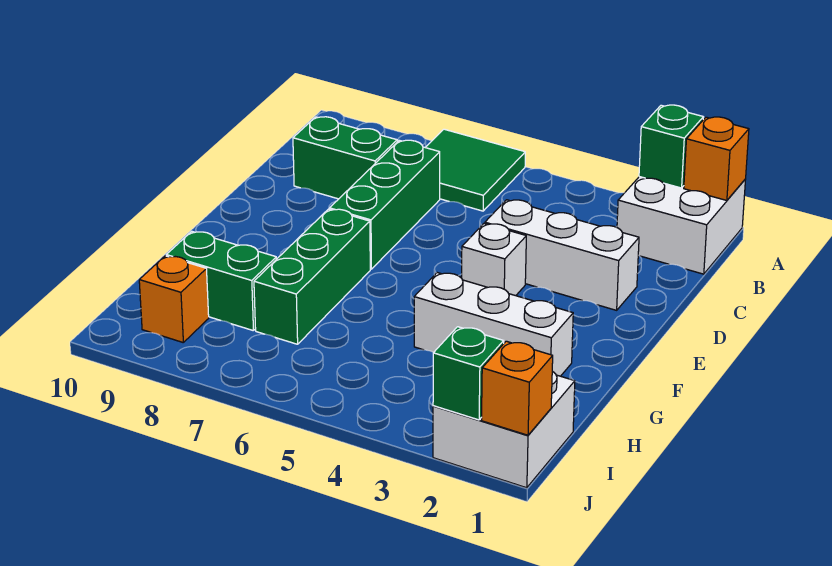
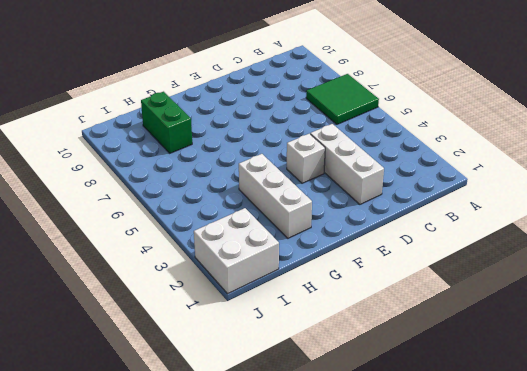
none -> white brick A1:B2 level 1
none -> green brick C7:E7 level 1
none -> green brick C8:C9 level 1

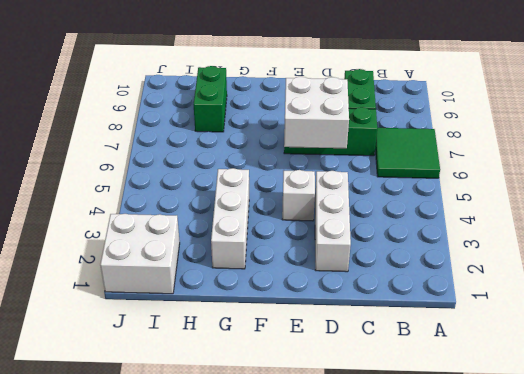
white brick D6:E7 level 2 -> white brick A1:B2 level 1
none -> green brick F7:H7 level 1
none -> orange brick I9 level 1
none -> orange brick A1 level 2

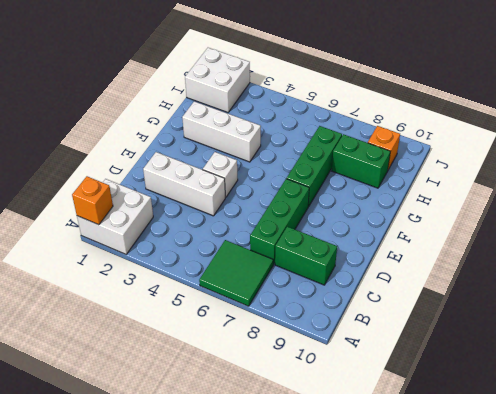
none -> green brick A2 level 2
none -> orange brick J1 level 2
none -> green brick J2 level 2

